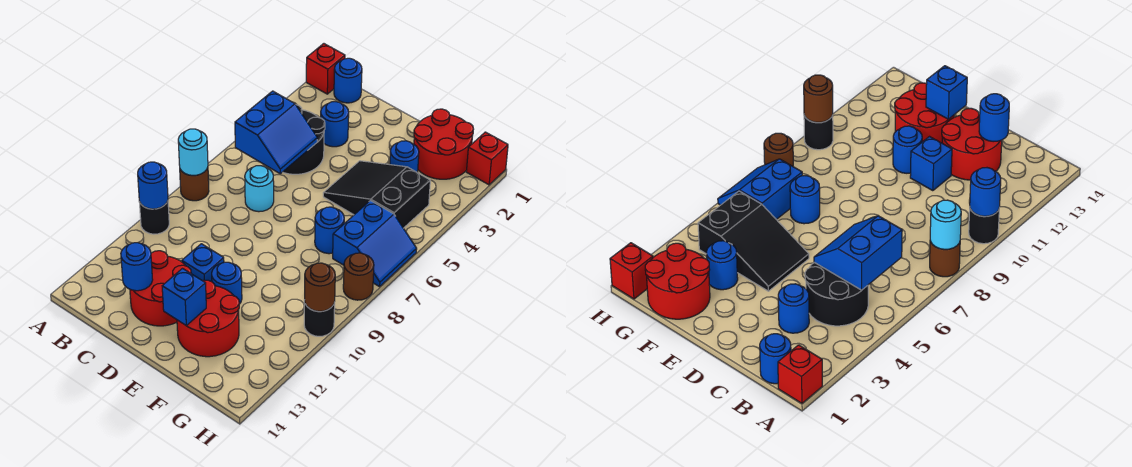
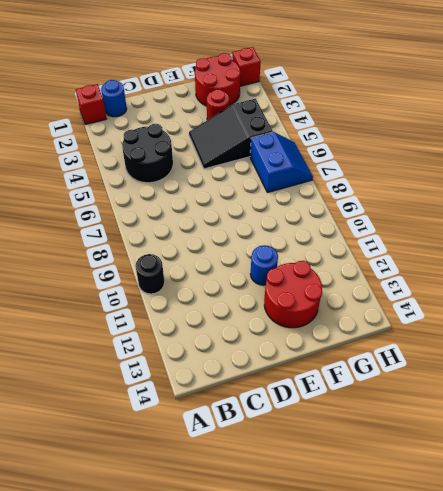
red round brick F3 level 1 -> blue round brick F3 level 1
none -> brown round brick A8 level 1
none -> blue round brick C3 level 1
none -> cyan round brick C7 level 1

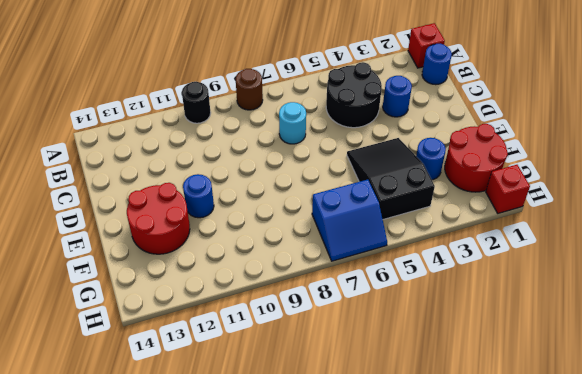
none -> red round brick C12:D13 level 1
none -> blue brick D11 level 1
none -> blue round brick F7 level 1

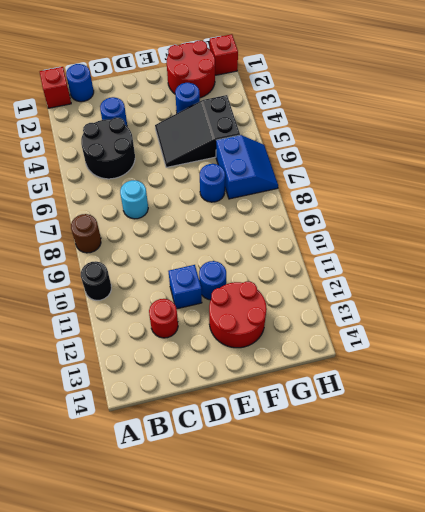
red round brick C12 level 1 -> red round brick C12:D13 level 1
none -> brown round brick H8 level 1
none -> black round brick H10 level 1
none -> cyan round brick A8 level 2

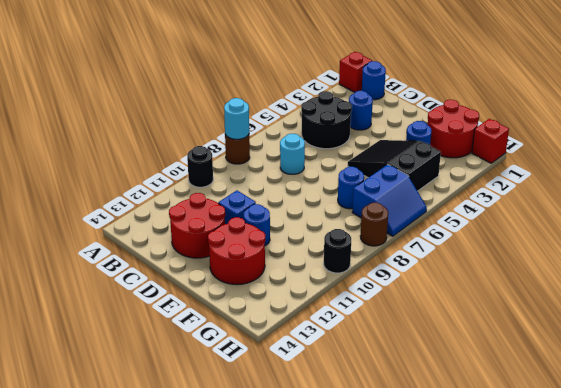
none -> blue round brick A10 level 2
none -> blue slope B5:C6 level 2 top B
none -> blue round brick C13 level 2

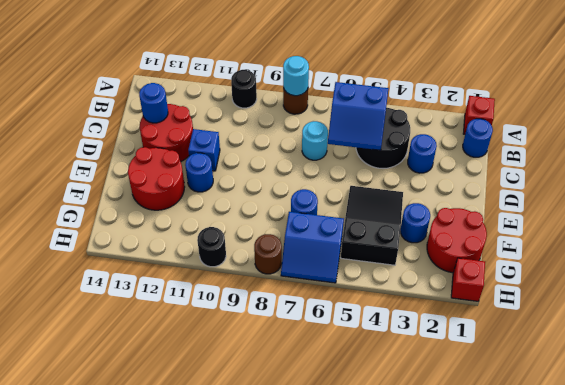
none -> blue round brick A10 level 2
none -> blue brick E13 level 2
none -> brown round brick H10 level 2

